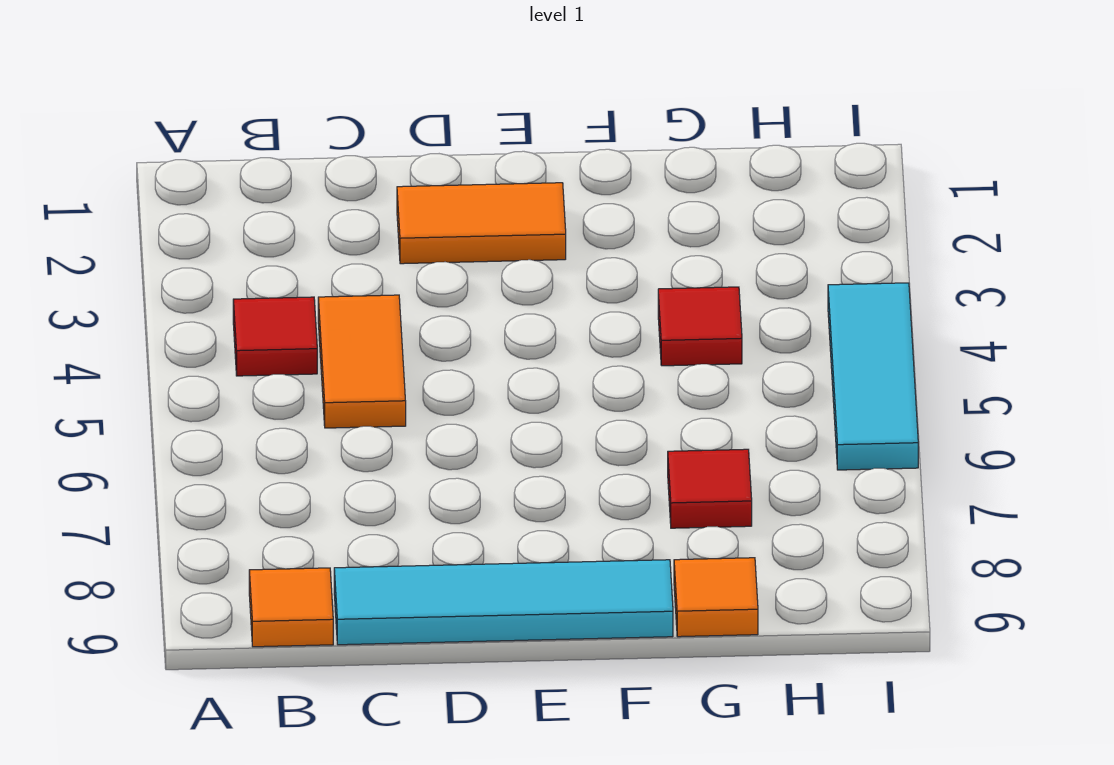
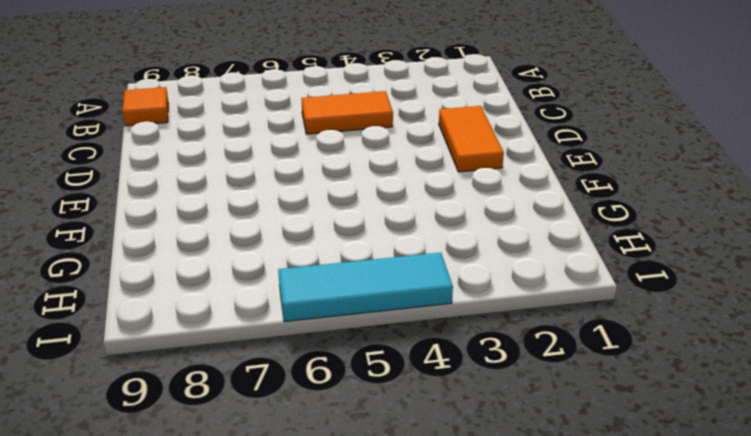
none -> red tile B4 level 1
none -> cyan tile C9:F9 level 1

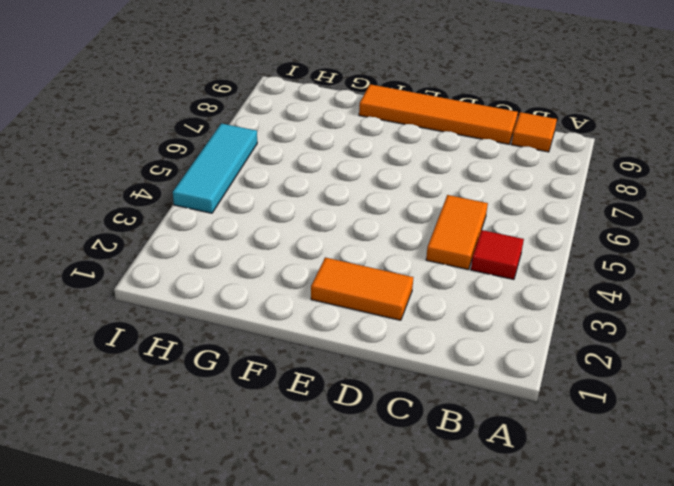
orange tile C9:F9 level 1 -> cyan tile C9:F9 level 1
none -> red tile G4 level 1
none -> red tile G7 level 1

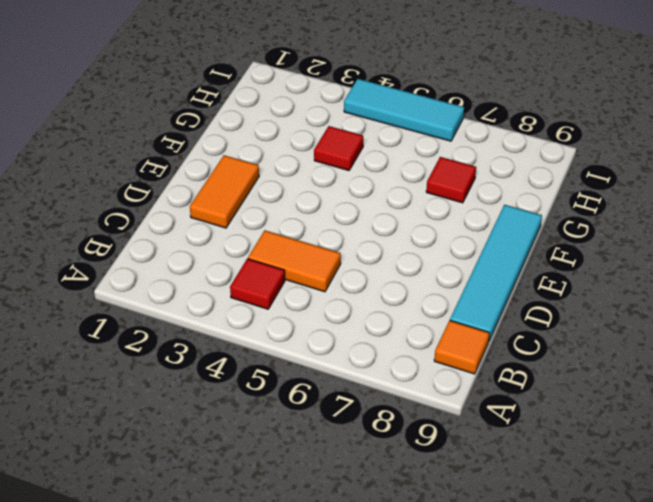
none -> orange tile G9 level 1

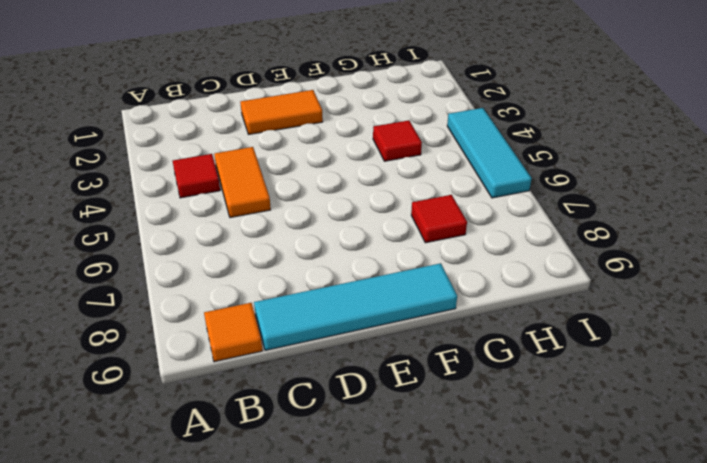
none -> orange tile G9 level 1

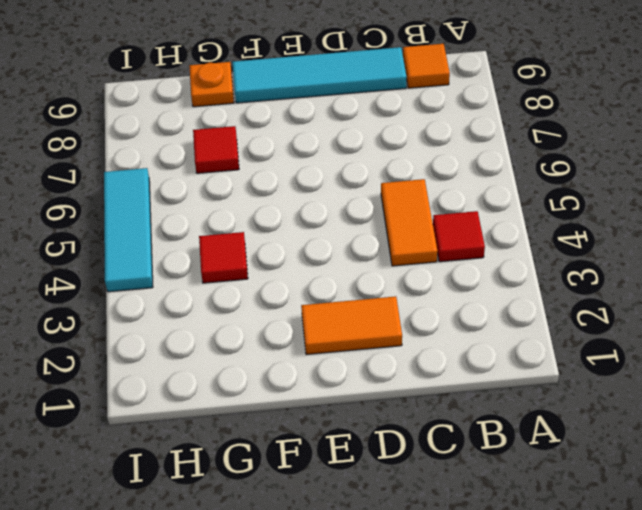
orange plate G9 level 1 -> orange tile G9 level 1

